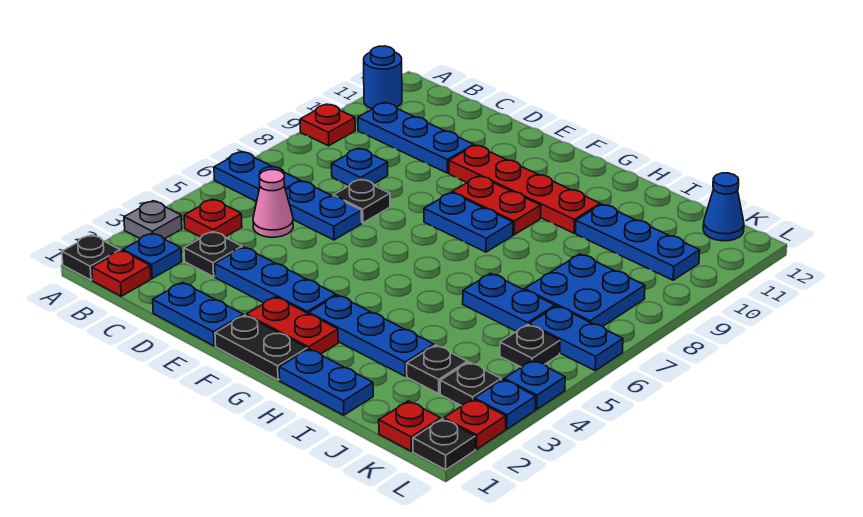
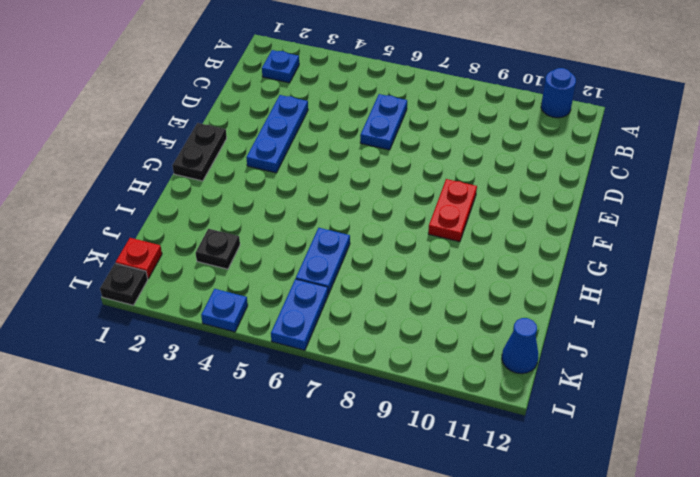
none -> black plate A1 level 1
none -> grey plate A3 level 1
none -> blue plate A6:B6 level 1
none -> red plate A9 level 1

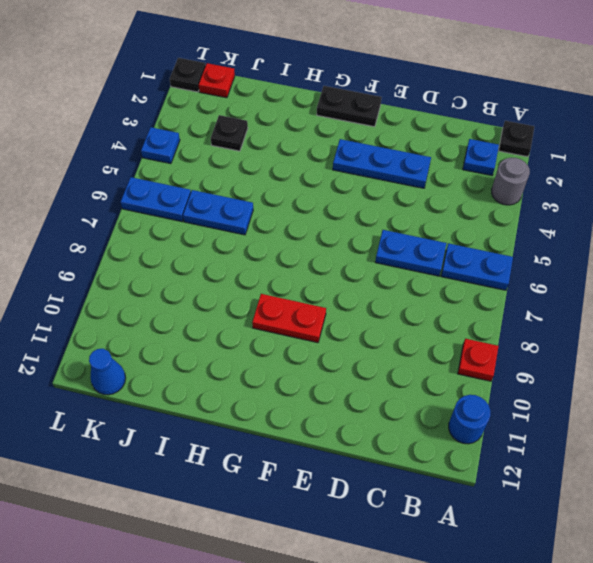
grey round brick A3 level 1 -> grey plate A3 level 1
none -> red plate B1 level 1
none -> red plate B4 level 1
none -> blue plate B10:D10 level 1
none -> black plate C3 level 1

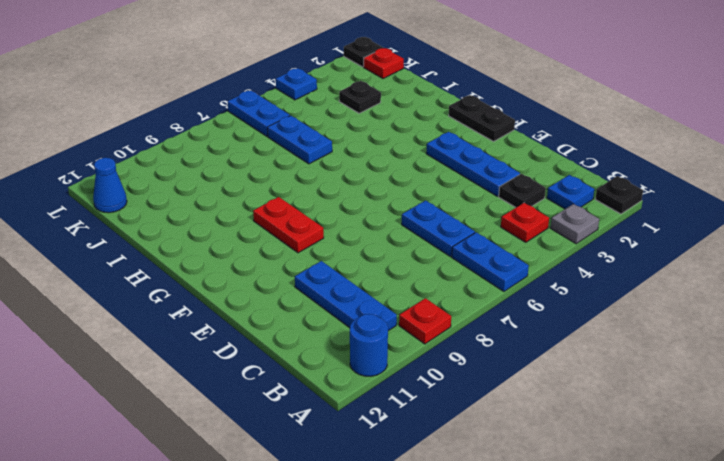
none -> red plate B1 level 1
none -> pink cone C5 level 1
none -> blue plate C8 level 1
none -> blue plate D1:E1 level 1

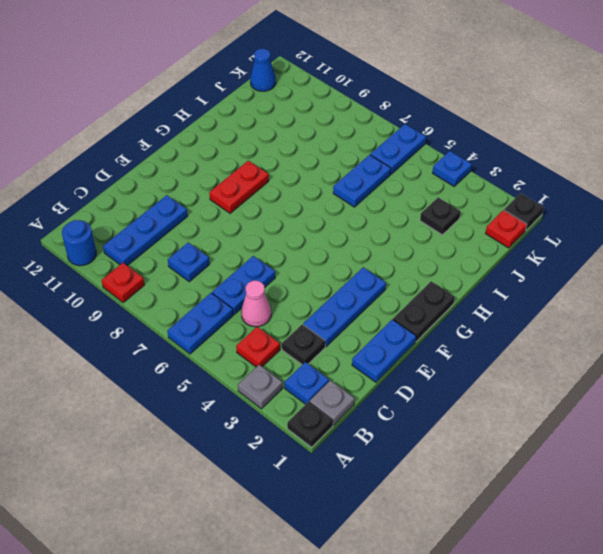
grey plate B1 level 1 -> red plate B1 level 1
none -> black plate D7 level 1
none -> red plate E10:H10 level 1
none -> red plate F2:G2 level 1
none -> blue plate F8:G8 level 1

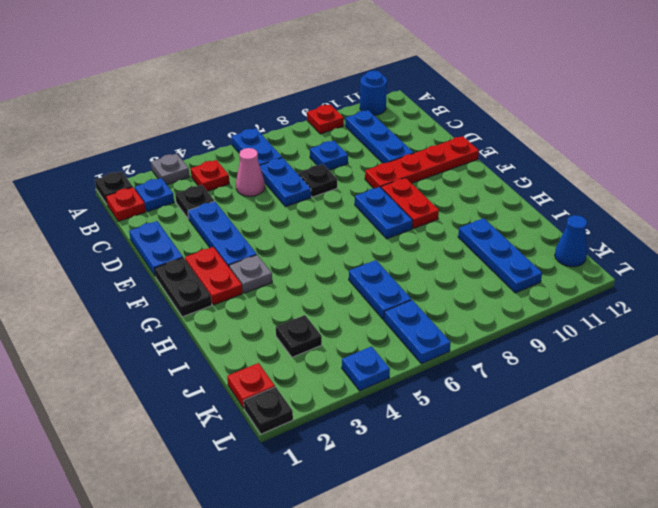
red plate E9:E12 level 1 -> red plate E10:H10 level 1
grey plate G3 level 1 -> blue plate G3:I3 level 1
none -> blue plate H1:I1 level 1
none -> blue plate J7:K8 level 1
none -> black plate K3 level 1
none -> black plate K5 level 1

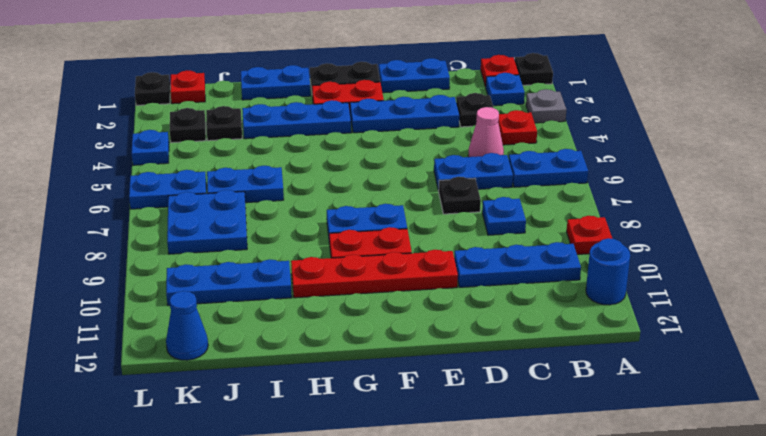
none -> black plate K5 level 1
none -> red plate L2 level 1
none -> blue plate L3 level 1

